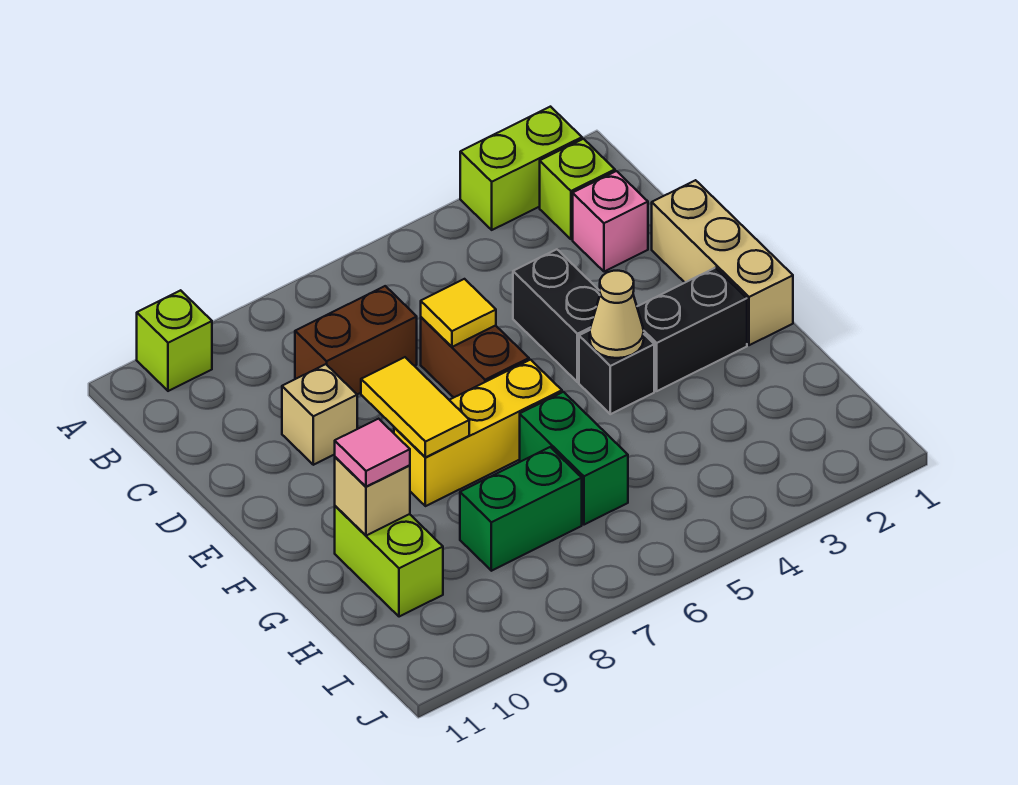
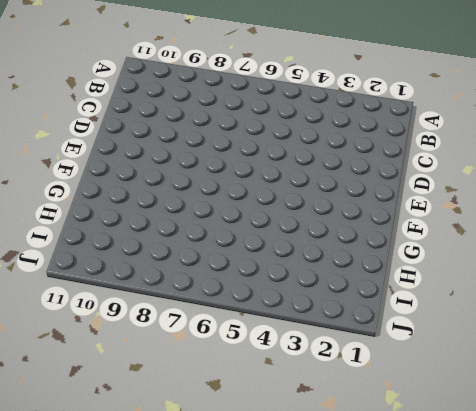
none -> lime brick A2:A3 level 1
none -> lime brick A10 level 1
none -> lime brick B2 level 1

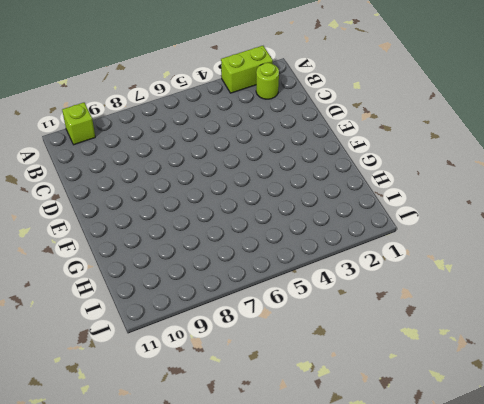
lime round brick B2 level 1 -> lime brick B2 level 1
none -> pink brick C2 level 1
none -> brown brick C7:C8 level 1
none -> tan brick D1:F1 level 1

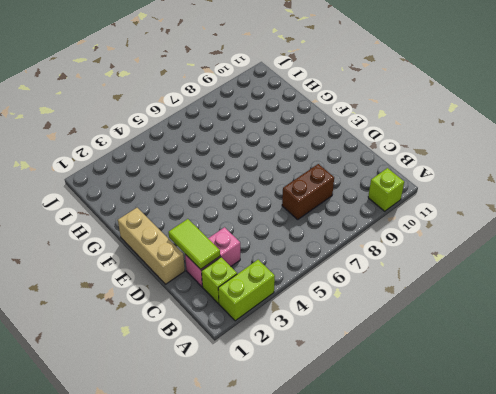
pink brick C2:C3 level 1 -> pink brick C2 level 1
lime tile C2:D2 level 2 -> none
none -> black brick D4:E4 level 1
none -> brown brick D6:E6 level 1
none -> tan brick D9 level 1

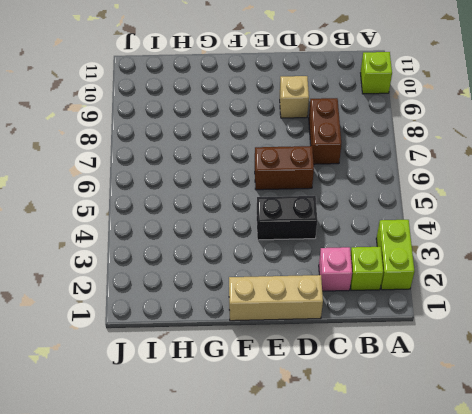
none -> black brick F2:F3 level 1
none -> black brick F4 level 1
none -> yellow brick F6:F8 level 1

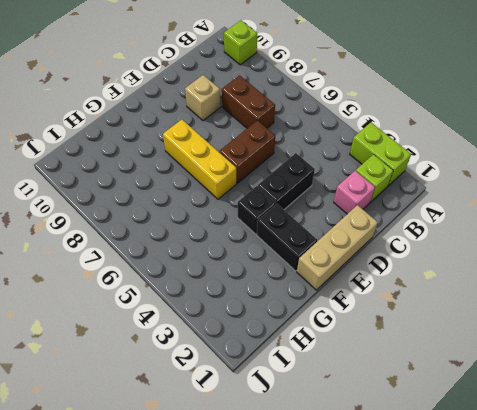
none -> green brick G6:H6 level 1
none -> lime brick G10:H10 level 1
none -> green brick H7:H8 level 1

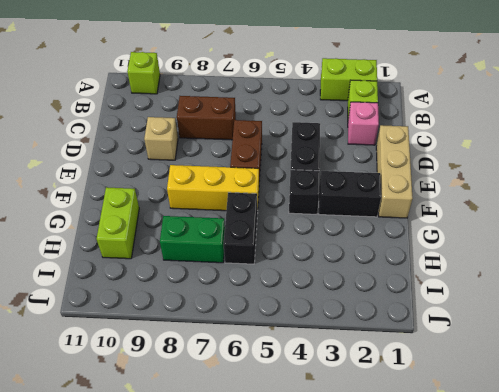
black brick G6:H6 level 1 -> green brick G6:H6 level 1
none -> yellow tile D6 level 2
none -> yellow tile E8:F8 level 2
none -> tan cone F4 level 2

